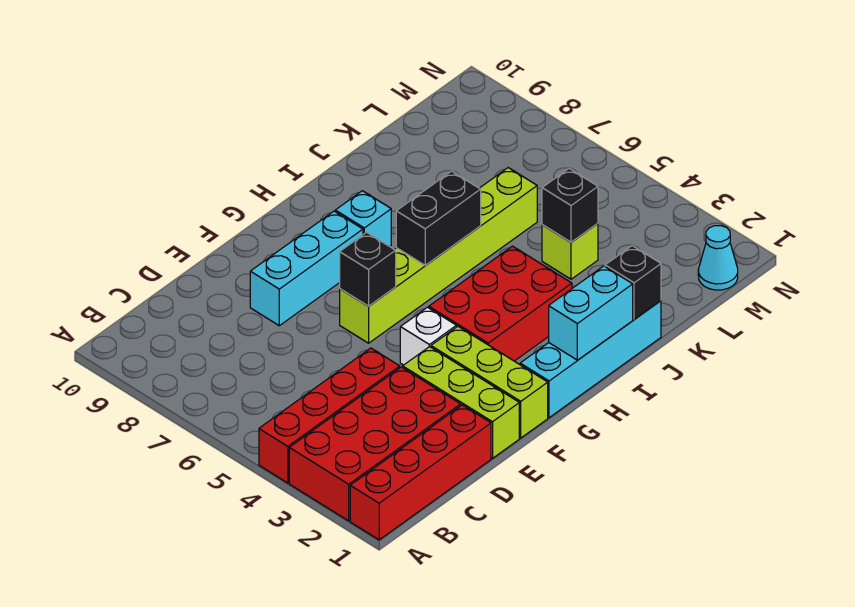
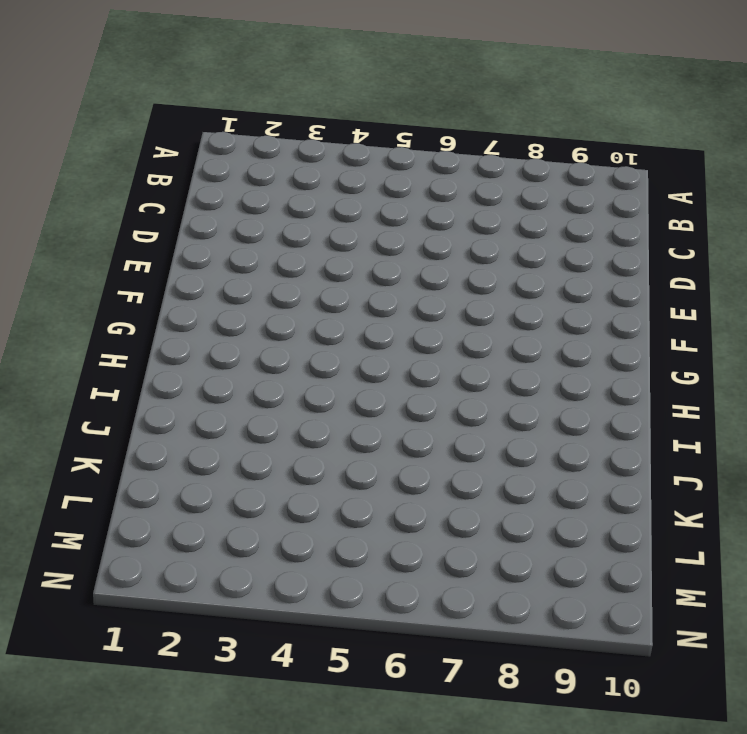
none -> red brick A1:D1 level 1
none -> red brick A2:D3 level 1
none -> red brick A4:D4 level 1

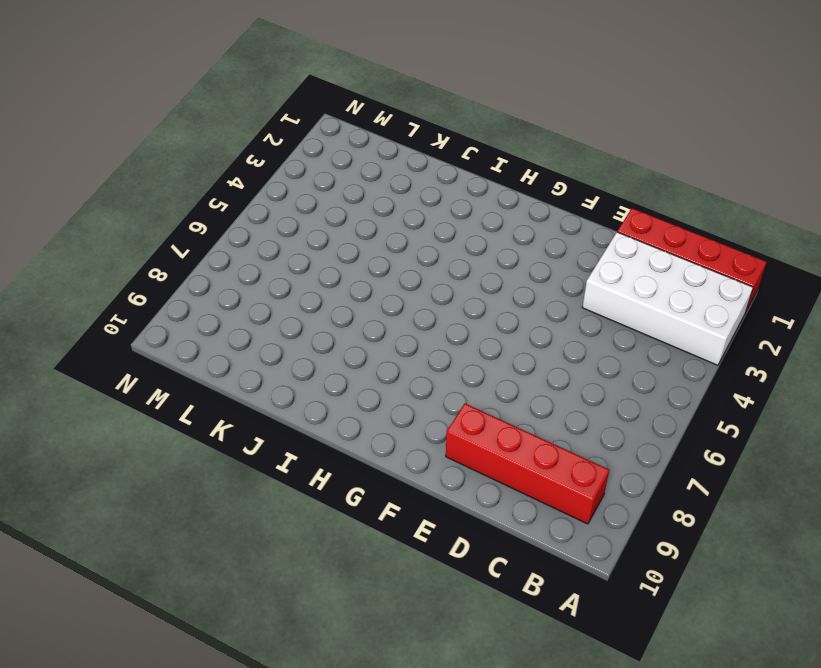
white brick A2:D3 level 1 -> red brick A2:D3 level 1
red brick B9:E9 level 1 -> red brick A4:D4 level 1
none -> lime brick E1:E3 level 1
none -> cyan brick E8:G8 level 1
none -> lime brick F1:F3 level 1

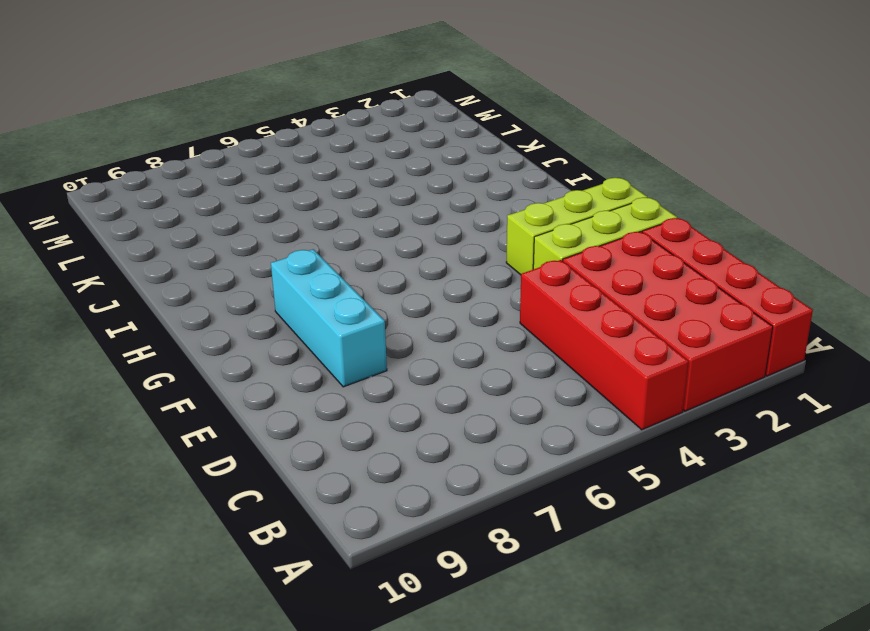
none -> white brick F4 level 1
none -> lime brick F6:K6 level 1
none -> cyan brick G1:J1 level 1

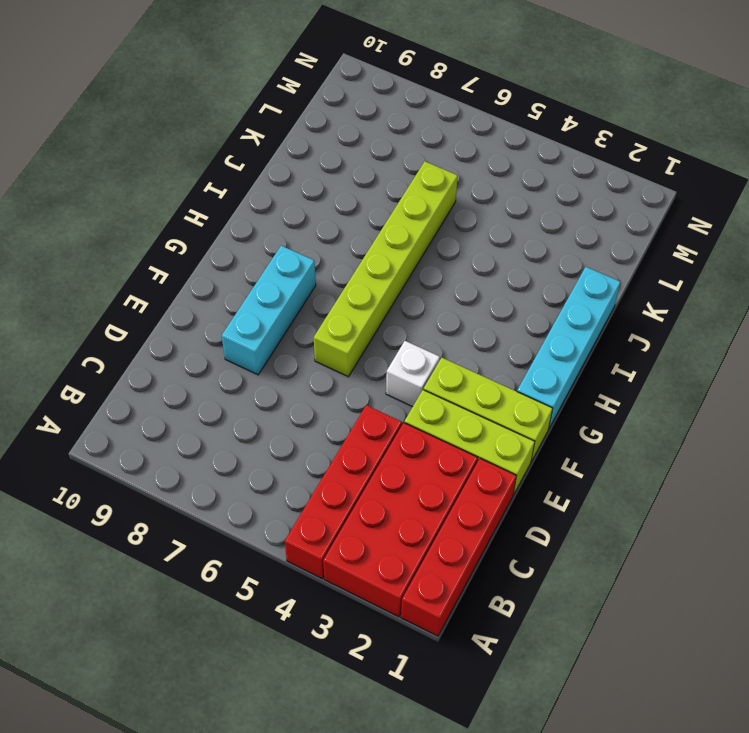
none -> red brick G3:I4 level 1
none -> cyan brick H8 level 1
none -> lime brick K4 level 1

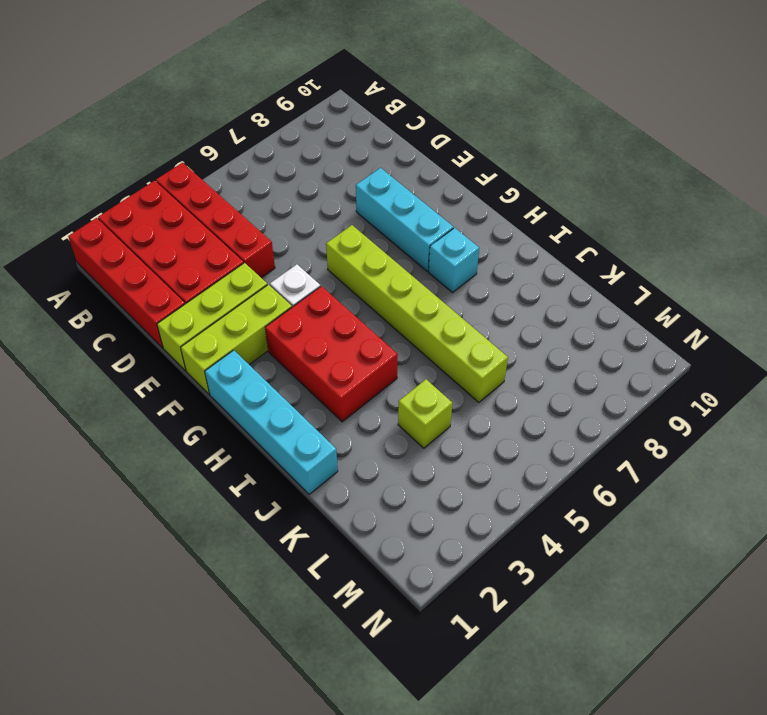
none -> cyan cone M1 level 1
none -> black brick F6 level 2
none -> cyan brick H1:I1 level 2

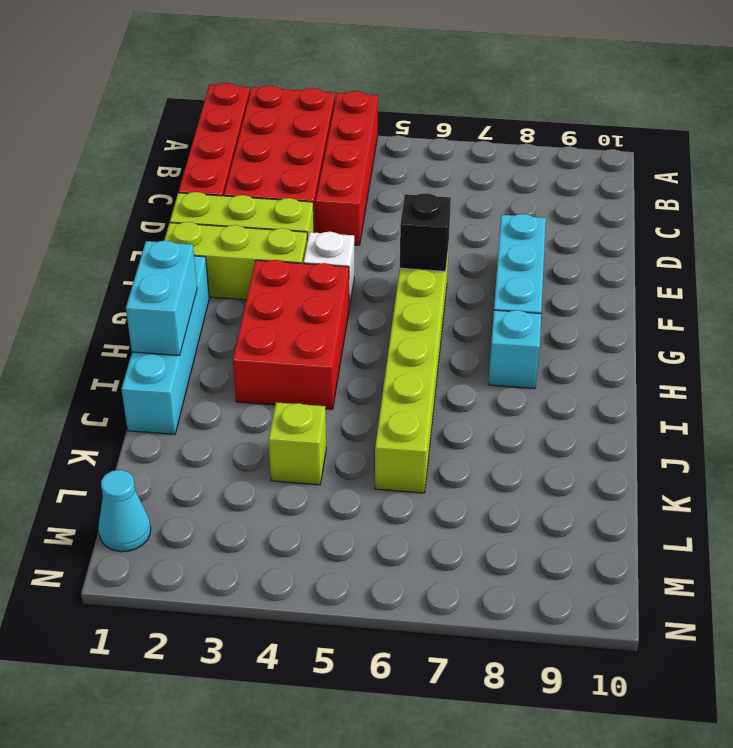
none -> black brick H6:I6 level 2
none -> black brick J1 level 2
none -> black brick K4 level 2

